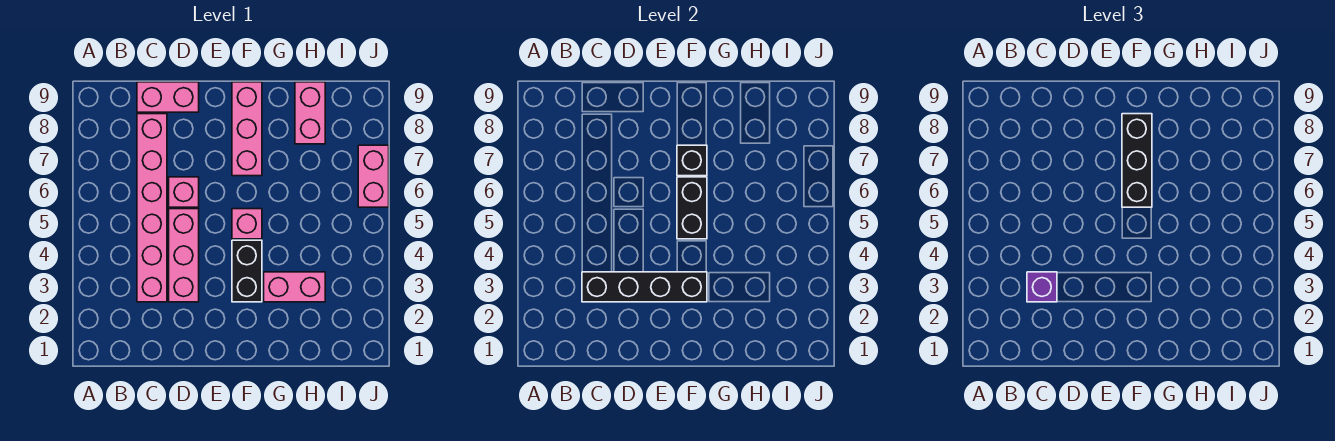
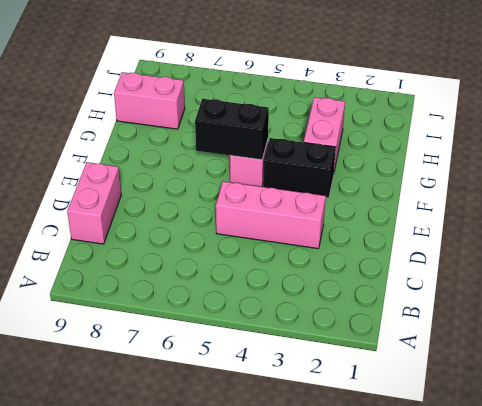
none -> pink brick C3:C8 level 1
none -> pink brick D6 level 1
none -> pink brick F7:F9 level 1

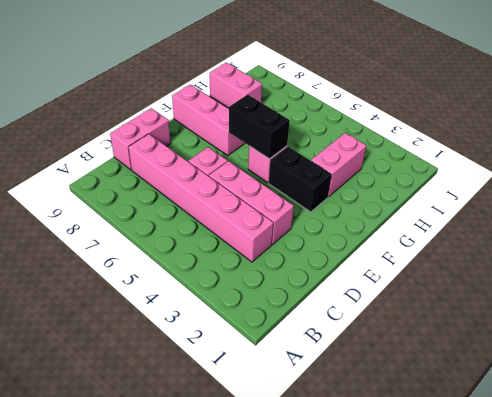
none -> pink brick J6:J7 level 1
none -> black brick C3:F3 level 2
none -> black brick F7 level 2

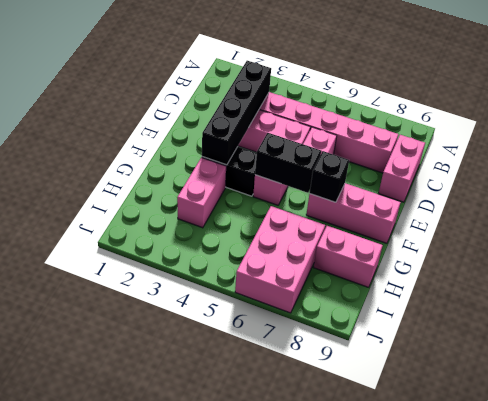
pink brick H6:J7 level 1 -> pink brick J6:J7 level 1
none -> purple brick C3 level 3
none -> black brick F6:F8 level 3

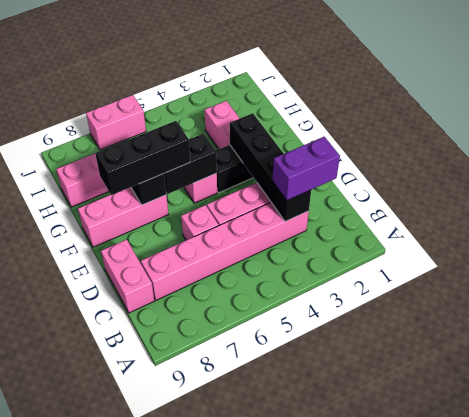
purple brick C2:C3 level 3 -> purple brick C3 level 3

